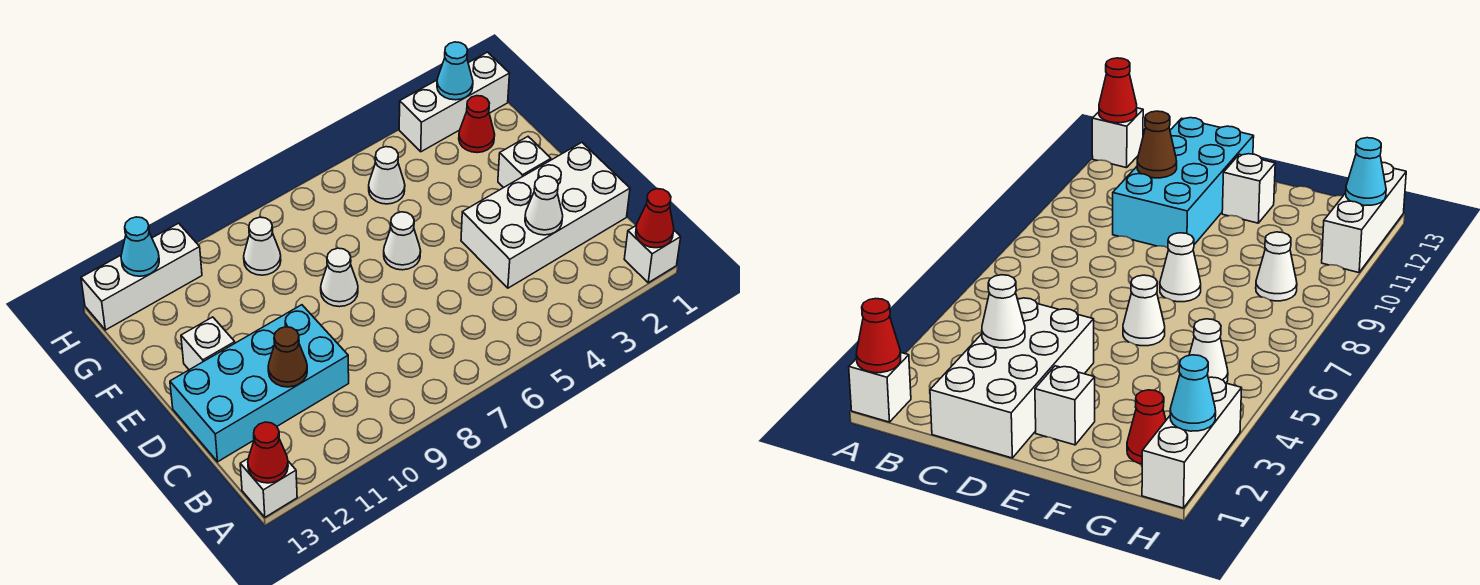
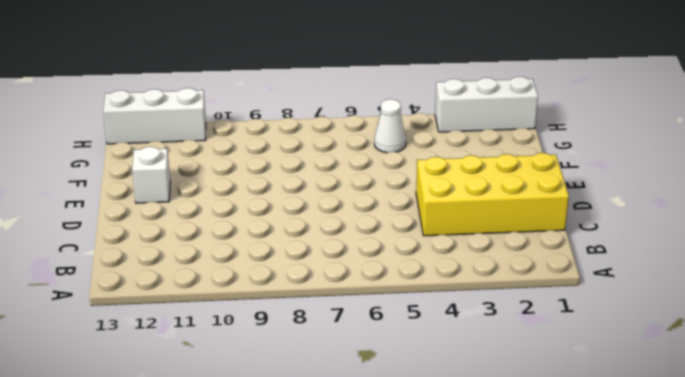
yellow brick C1:D4 level 1 -> white brick C1:D4 level 1
none -> white brick A1 level 1
none -> white brick A13 level 1
none -> cyan brick C10:D13 level 1

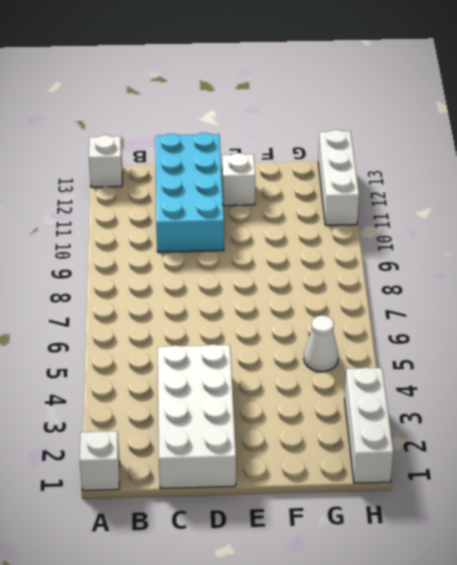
none -> white brick E2 level 1
none -> white cone E6 level 1
none -> white cone E8 level 1

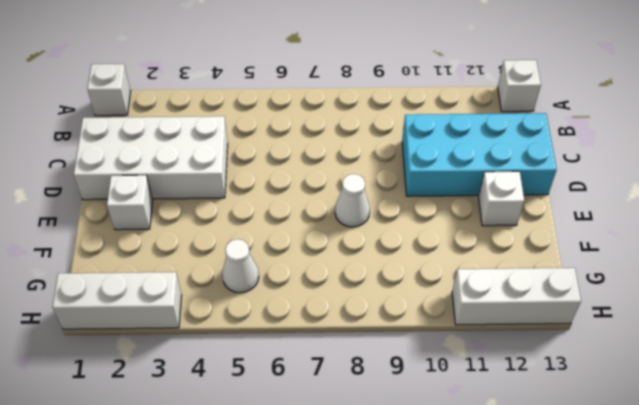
none -> white cone E6 level 1
none -> red cone G2 level 1
none -> white cone G9 level 1

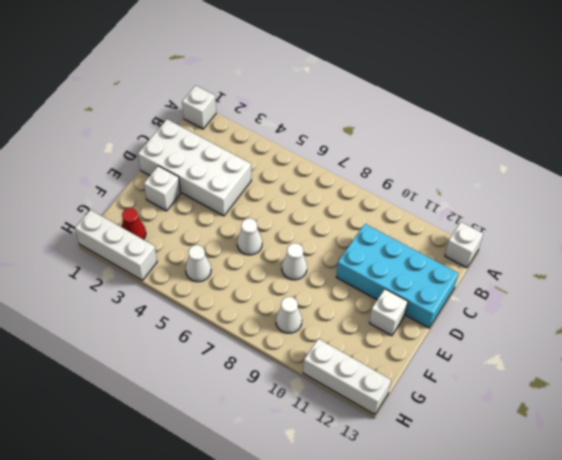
none -> red cone A1 level 2
none -> red cone A13 level 2
none -> white cone C3 level 2

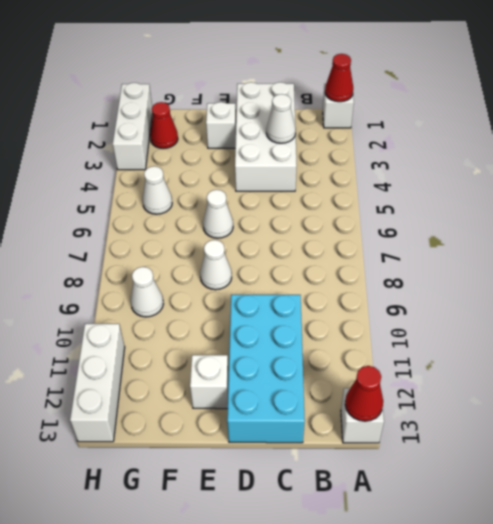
none -> brown cone C11 level 2
none -> cyan cone H2 level 2
none -> cyan cone H12 level 2

